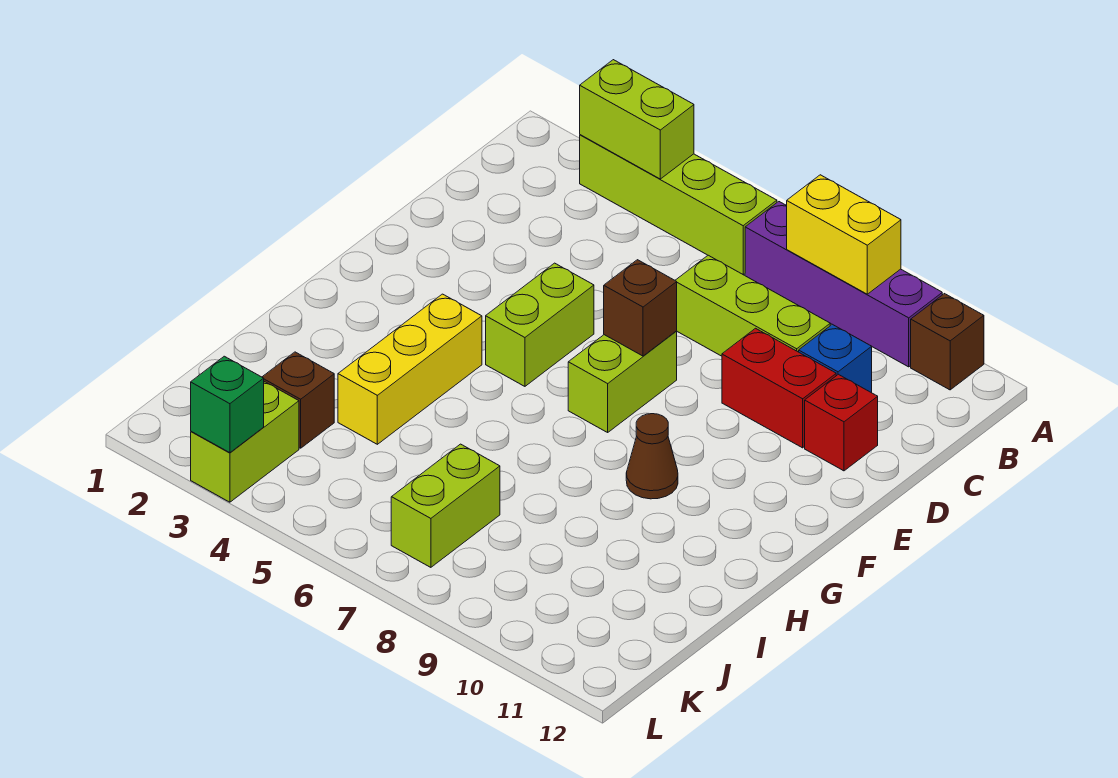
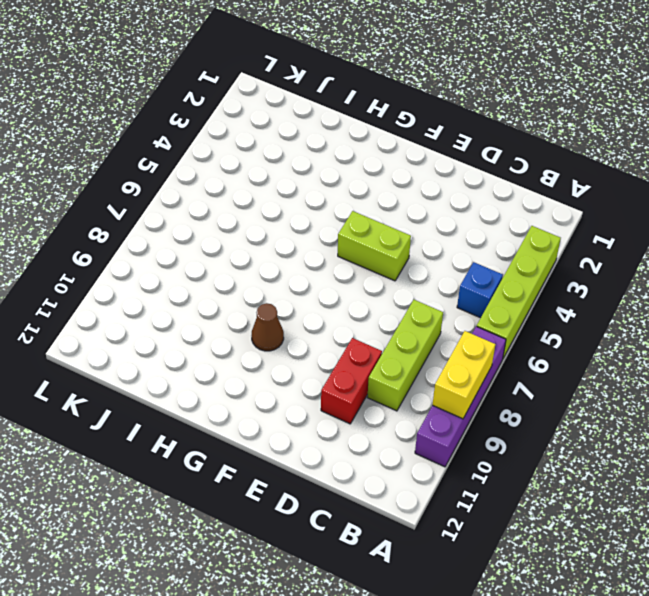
blue brick B5 level 1 -> blue brick C10 level 1
none -> brown brick A11 level 1
none -> red brick D11 level 1
none -> lime brick E7:F7 level 1

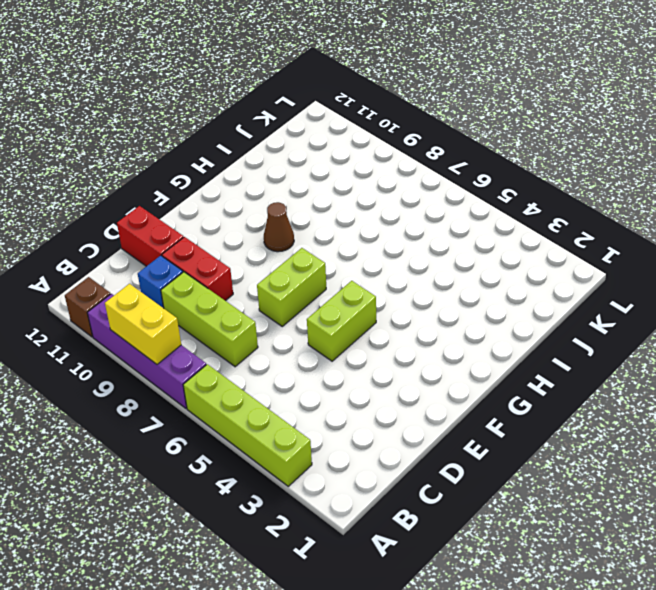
red brick D11:D12 level 1 -> red brick D11 level 1
none -> yellow brick G4:I4 level 1
none -> brown brick J3 level 1
none -> lime brick J7:K7 level 1

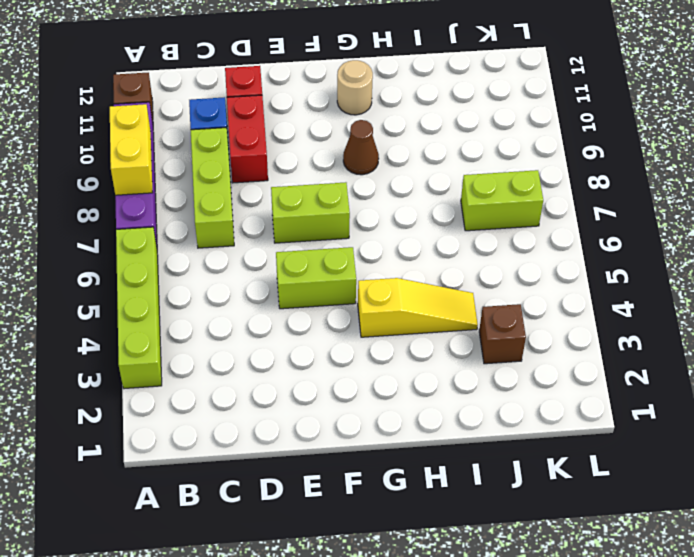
yellow slope G4:I4 level 1 top G -> yellow brick G4:I4 level 1
tan round brick G11 level 1 -> none
none -> lime brick K3:L3 level 1
none -> lime brick A3:A4 level 2
none -> brown brick E7 level 2

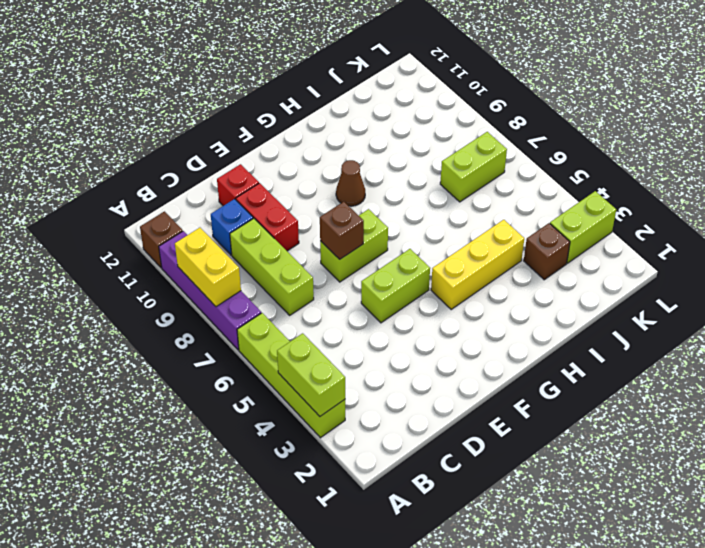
none -> green brick L3 level 2

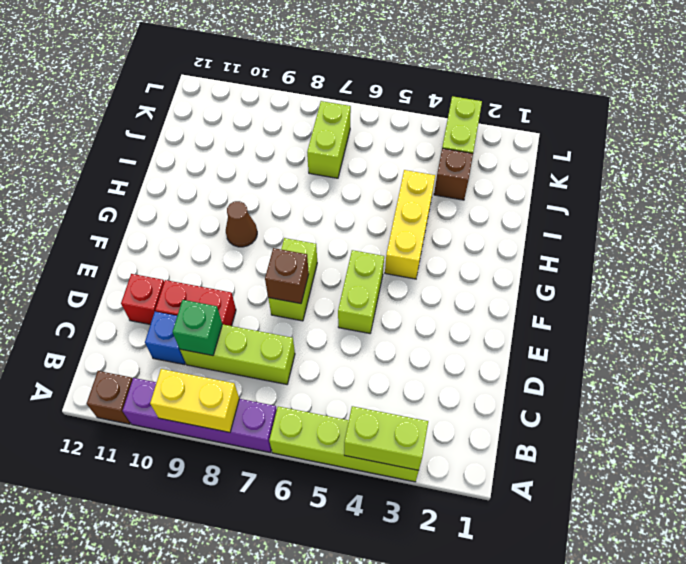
green brick C9 level 2 -> green brick L3 level 2

